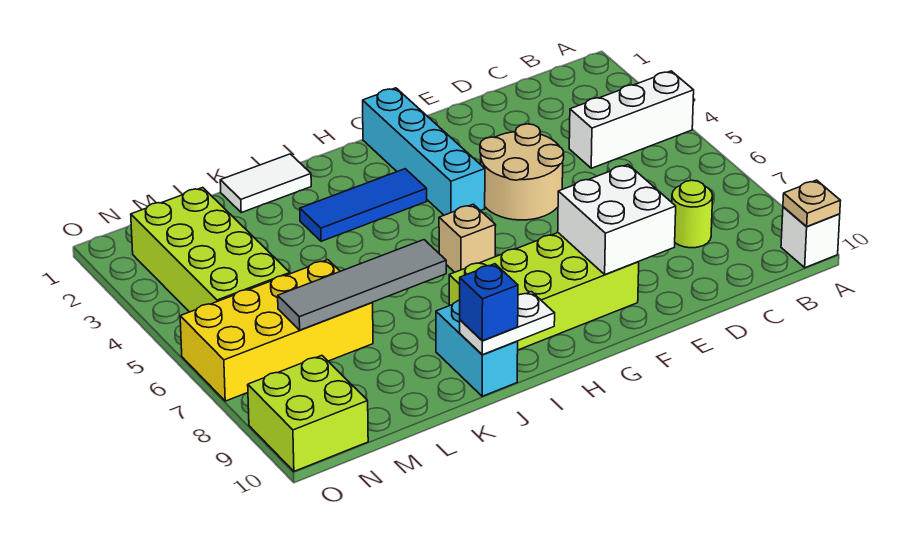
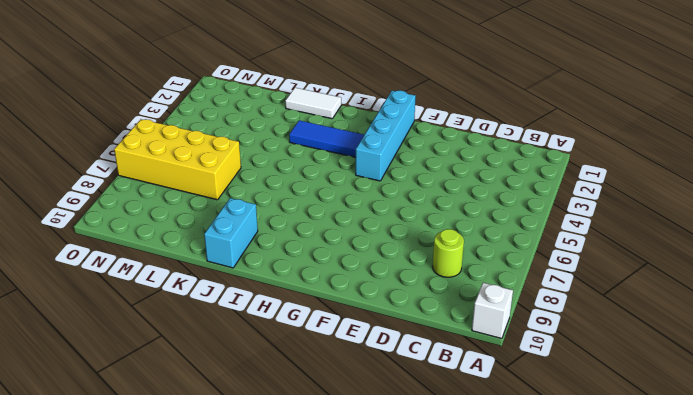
none -> white brick A4:C4 level 1
none -> tan round brick E4:F5 level 1
none -> lime brick F8:I9 level 1

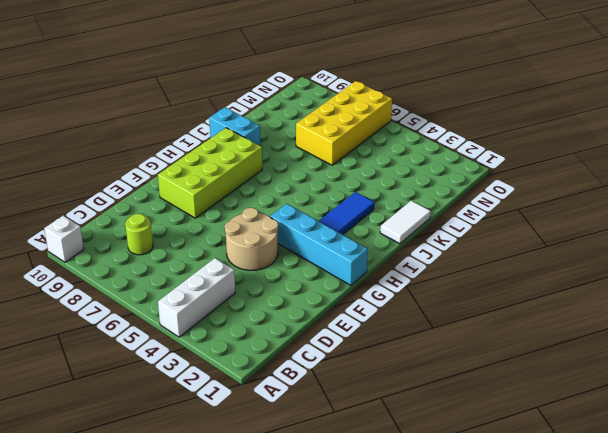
none -> tan brick H6 level 1
none -> lime brick M2:N5 level 1
none -> lime brick N9:O10 level 1

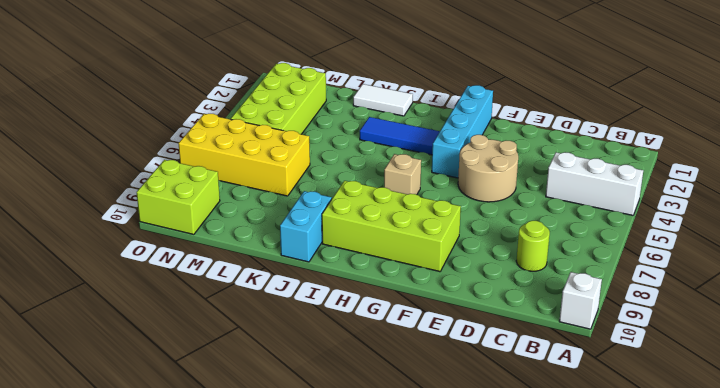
none -> tan plate A10 level 2
none -> white brick E8:F9 level 2
none -> white plate I10:J10 level 2

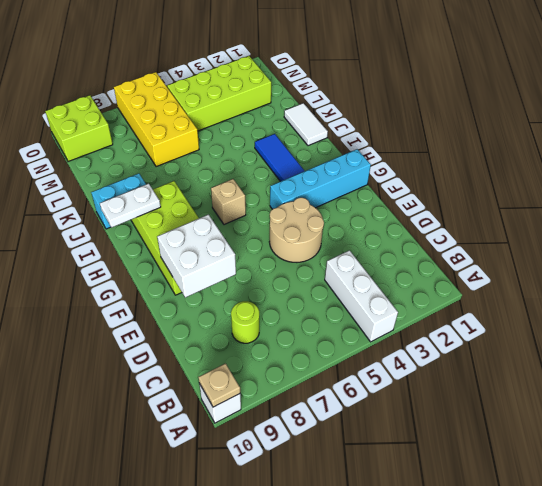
white plate I9:I10 level 2 -> white plate I10:J10 level 2
none -> grey tile J7:M7 level 2
none -> blue brick J10 level 3

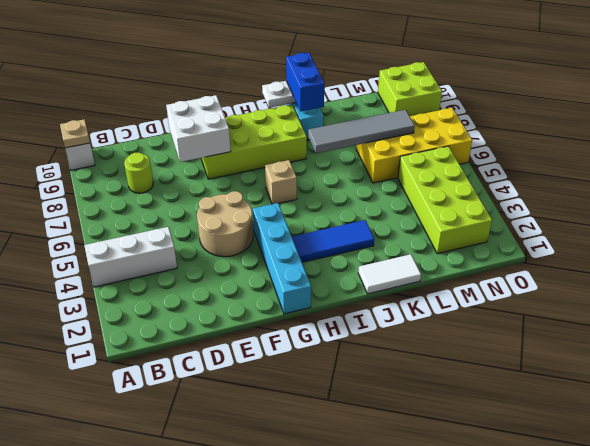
blue brick J9:J10 level 3 -> blue brick J10 level 3

